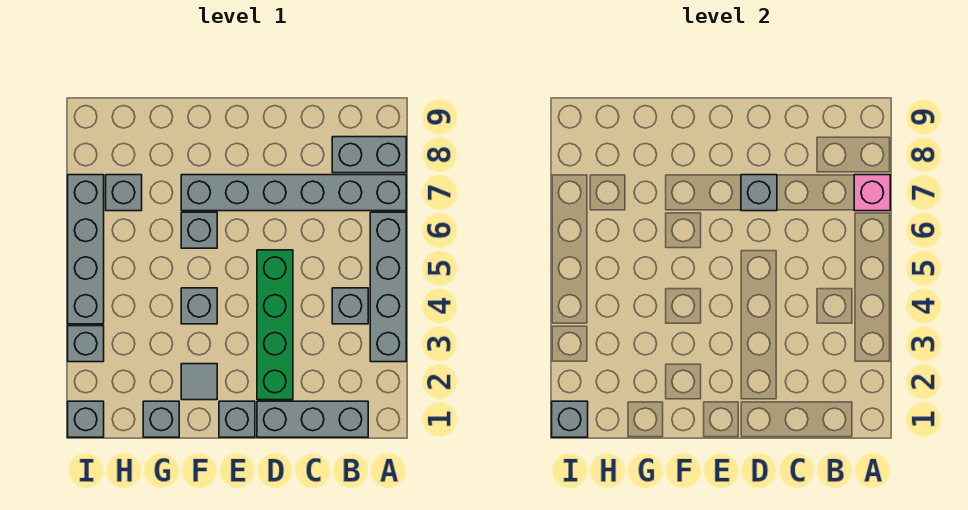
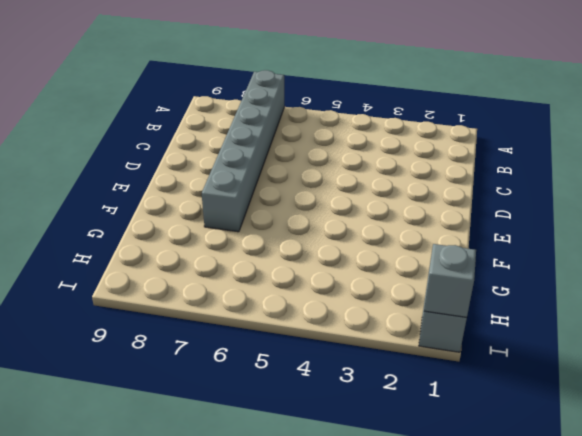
none -> grey brick A3:A6 level 1
none -> grey brick A8:B8 level 1
none -> grey brick B1:D1 level 1

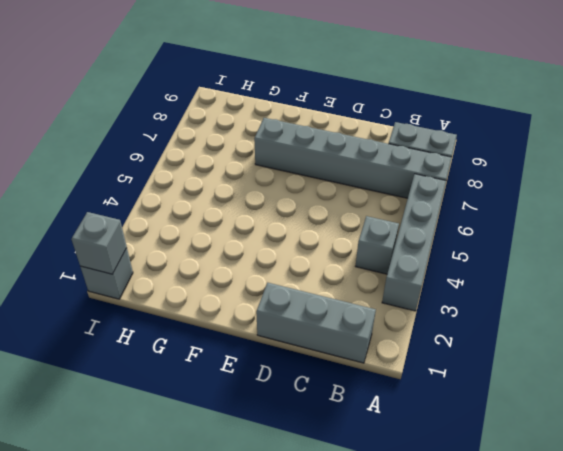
none -> green brick D2:D5 level 1
none -> grey brick E1 level 1
none -> grey tile F2 level 1

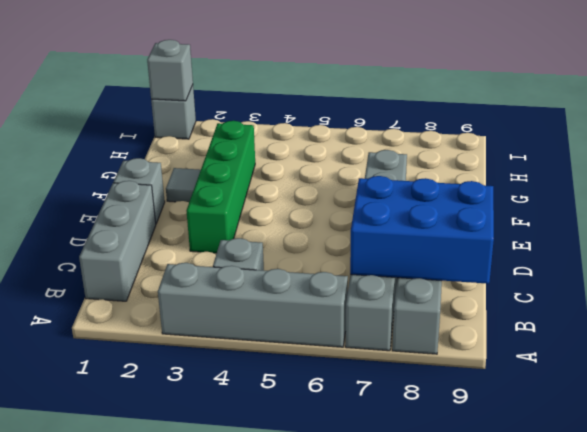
blue brick B7:C9 level 2 -> none
green brick D3:G3 level 1 -> green brick D2:D5 level 1
none -> grey brick F4 level 1
none -> grey brick F6 level 1
none -> grey brick G1 level 1

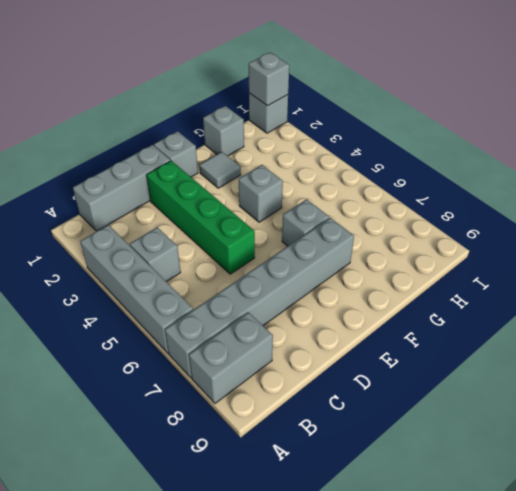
none -> grey brick H7 level 1
none -> grey brick I3 level 1
none -> grey brick I4:I7 level 1

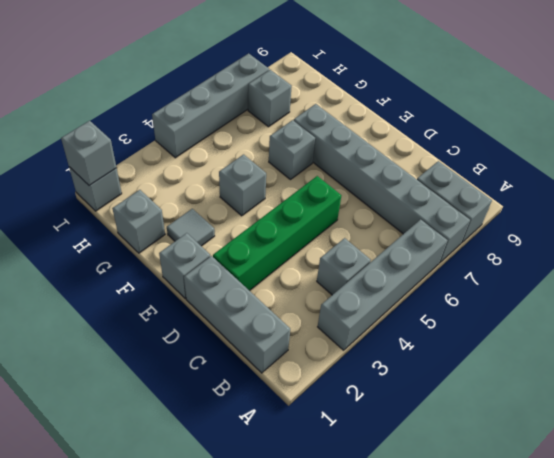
none -> grey brick I3 level 1
none -> pink brick A7 level 2
none -> grey brick D7 level 2

